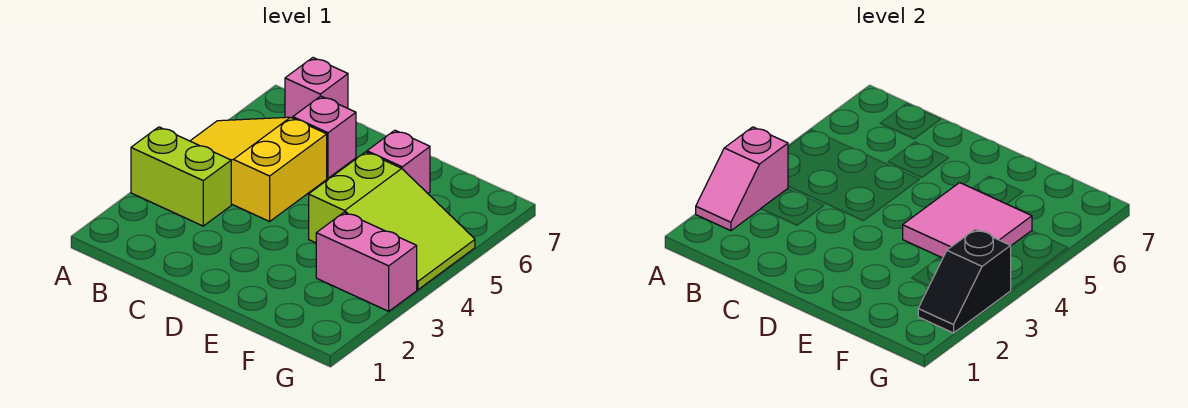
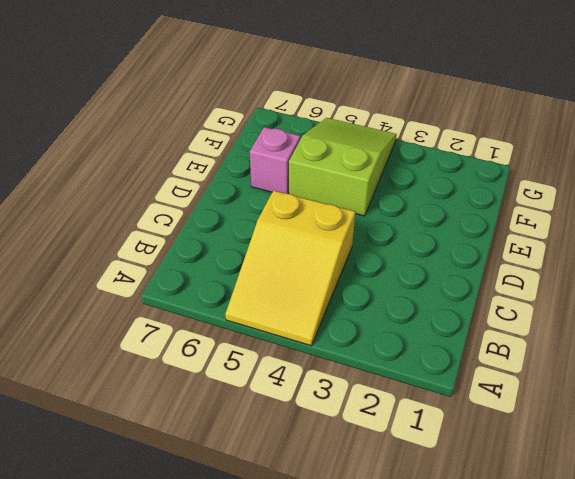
none -> lime brick A3:B3 level 1
none -> pink brick B7 level 1

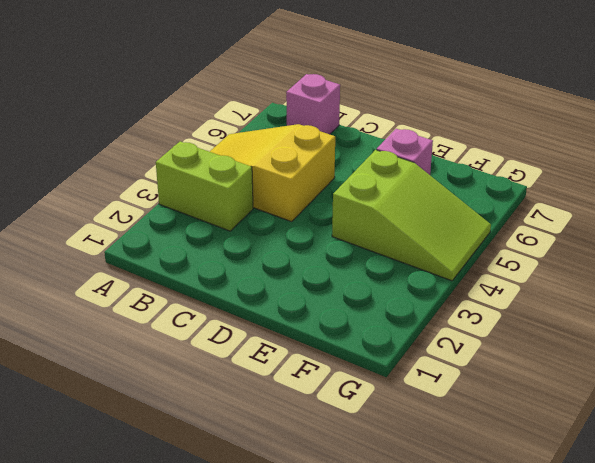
none -> pink brick C6 level 1
none -> pink brick F3:G3 level 1

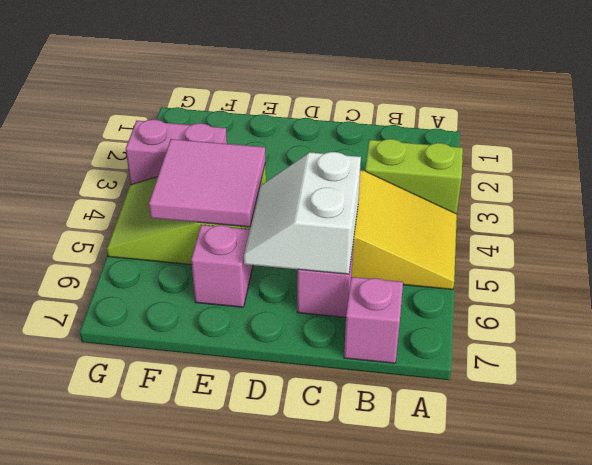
white slope C5:D6 level 2 top C -> none
none -> pink slope A2:A3 level 2 top 3
none -> black slope G2:G3 level 2 top 3

